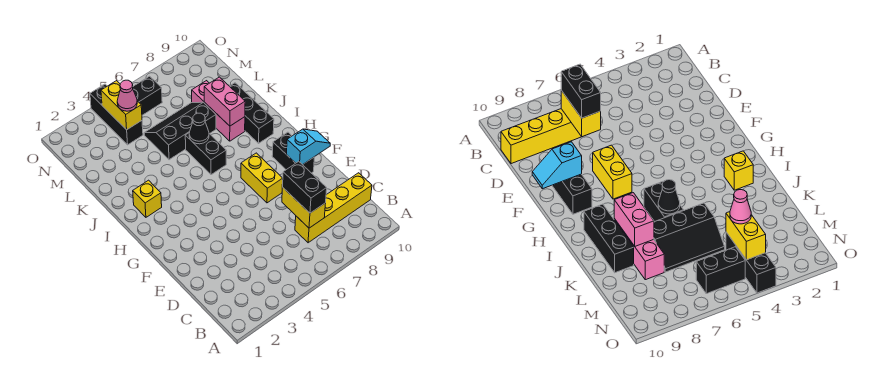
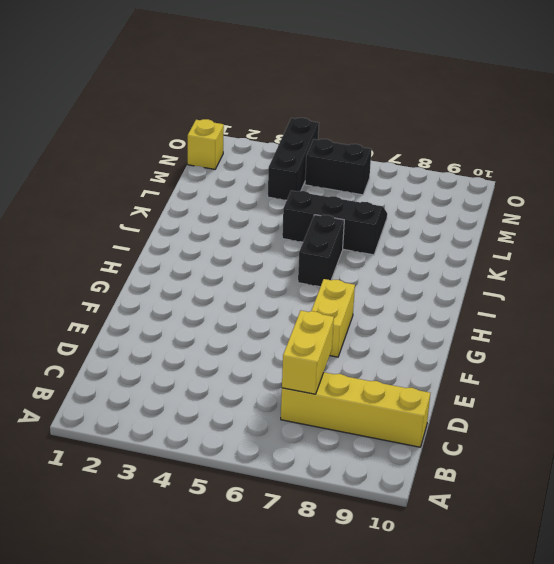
yellow brick N1 level 1 -> yellow brick I2 level 1
none -> black brick F9:G9 level 1
none -> black brick I9:K9 level 1
none -> pink brick J8:L8 level 1

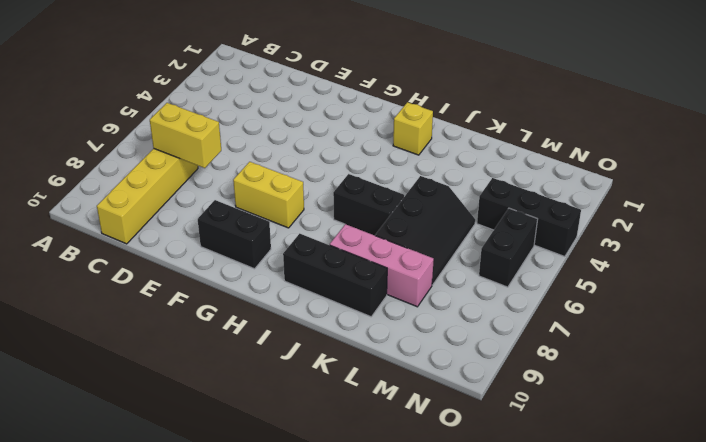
none -> cyan slope F9:F10 level 2 top 9
none -> black cone J6 level 2
none -> pink brick J8:K8 level 2

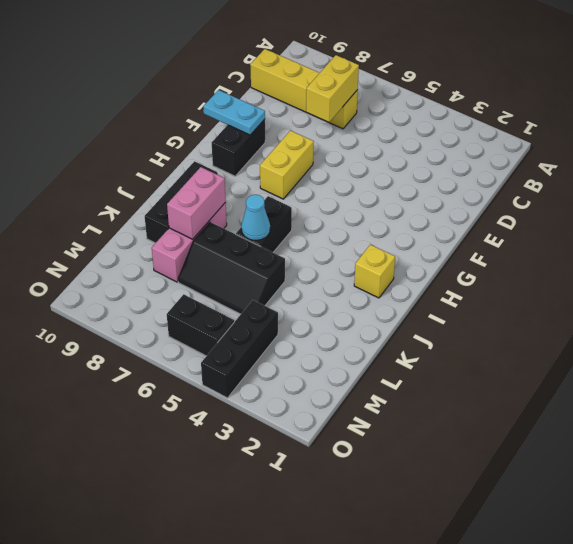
cyan plate F9:F10 level 2 -> cyan slope F9:F10 level 2 top 9
cyan cone J6 level 2 -> black cone J6 level 2
none -> yellow brick M4:N4 level 2
none -> black brick C7:D7 level 3
none -> pink cone M4 level 3

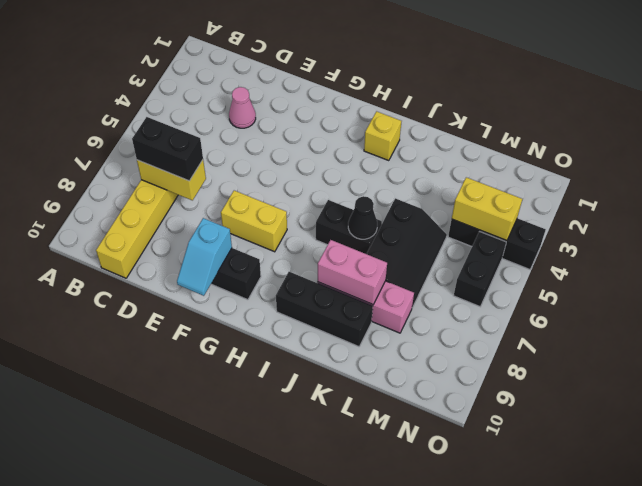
pink cone D3 level 1 -> pink cone M4 level 3

